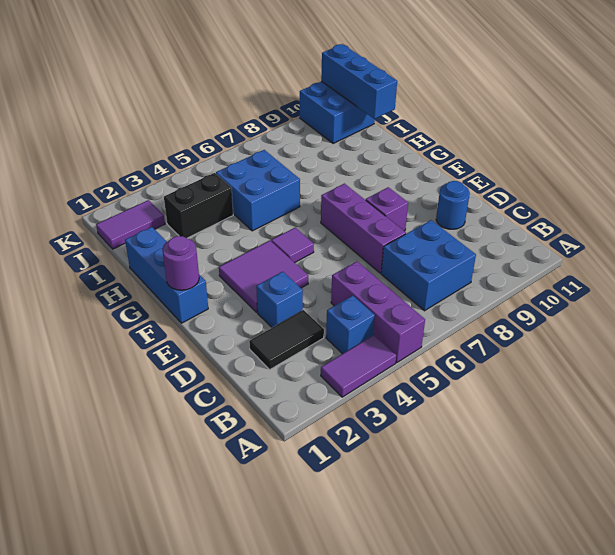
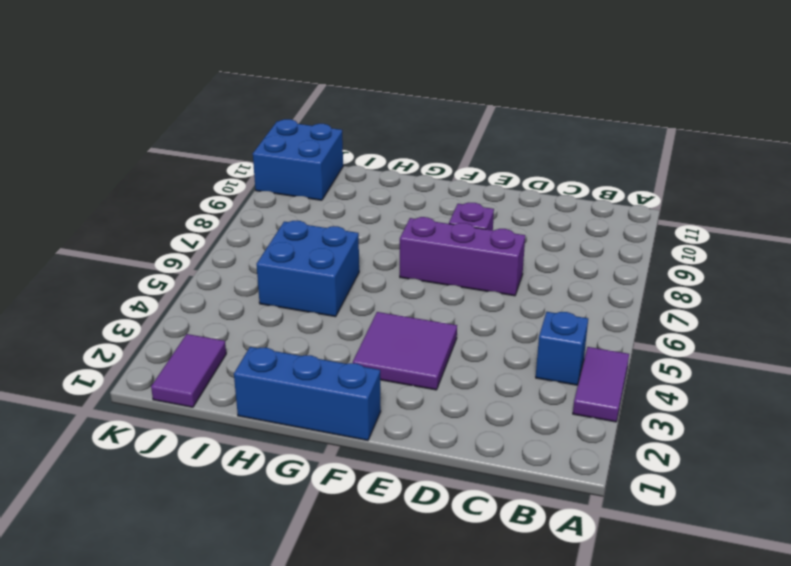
none -> purple brick A5:C5 level 1
none -> blue brick B7:C8 level 1
none -> black tile C2:C3 level 1

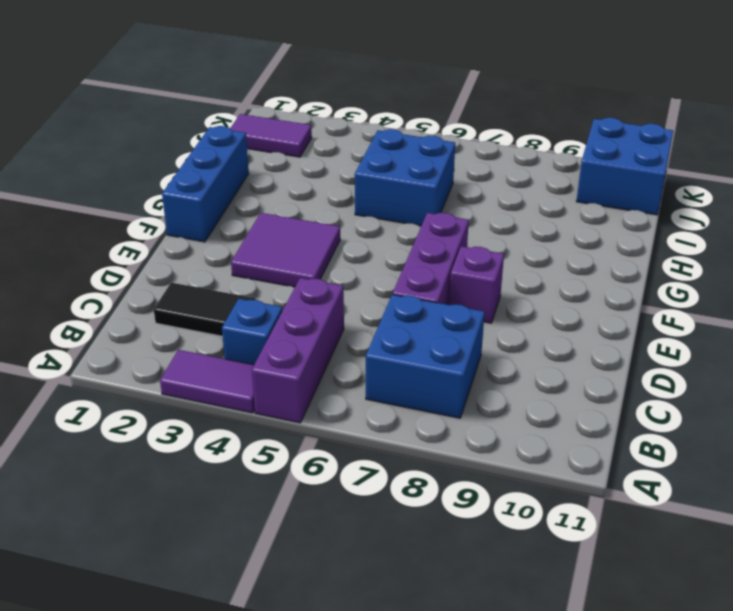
none -> blue brick D3 level 1
none -> blue round brick D10 level 1
none -> purple tile F5 level 1

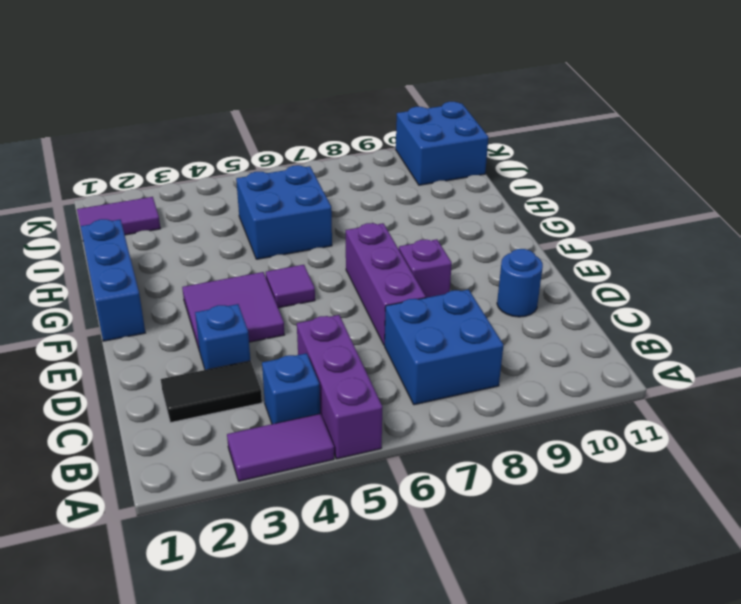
none -> black brick I3:I4 level 1
none -> purple round brick F1 level 2
none -> blue brick I11:K11 level 2

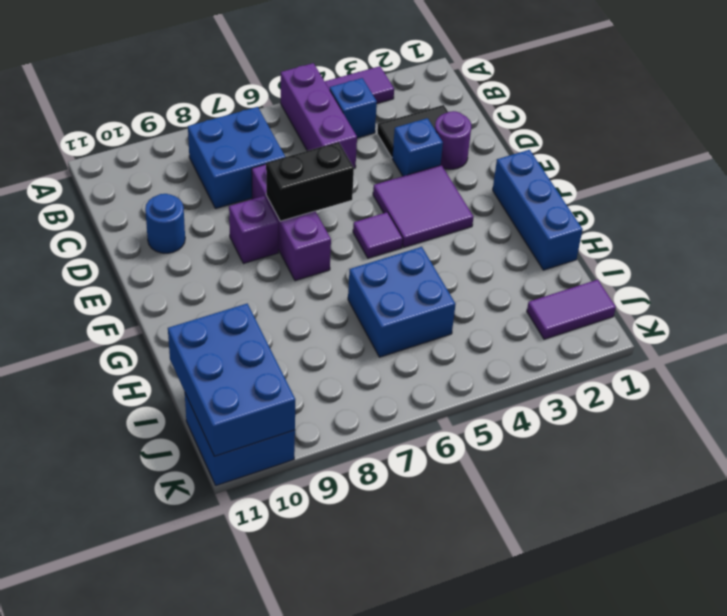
purple round brick D2 level 1 -> purple round brick F1 level 2
black brick E6:E7 level 2 -> black brick I3:I4 level 1
blue brick I10:K11 level 2 -> blue brick I11:K11 level 2

